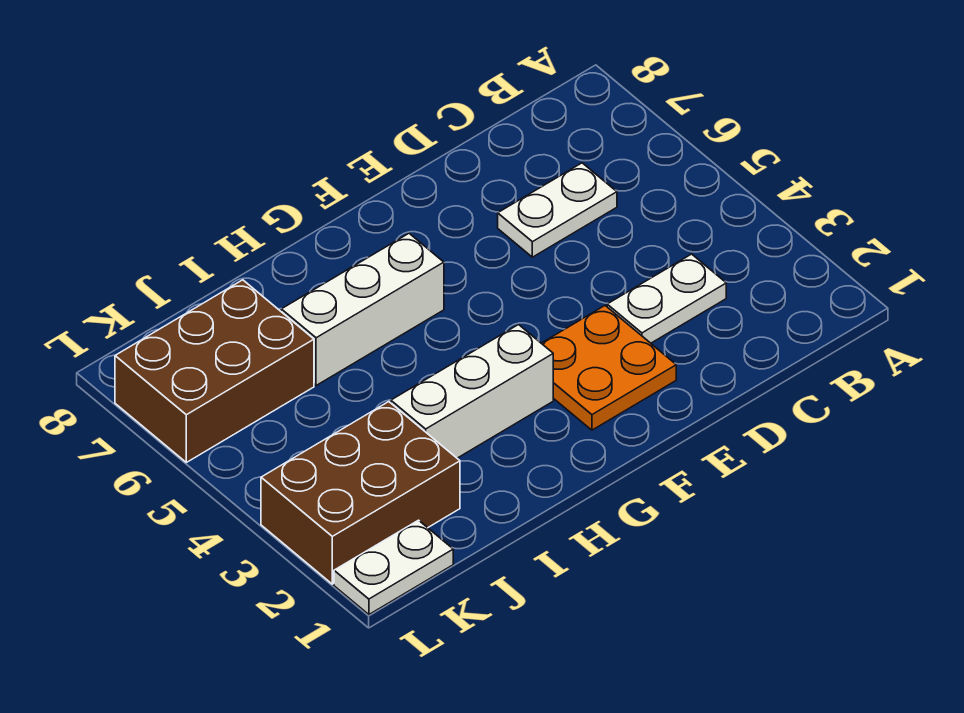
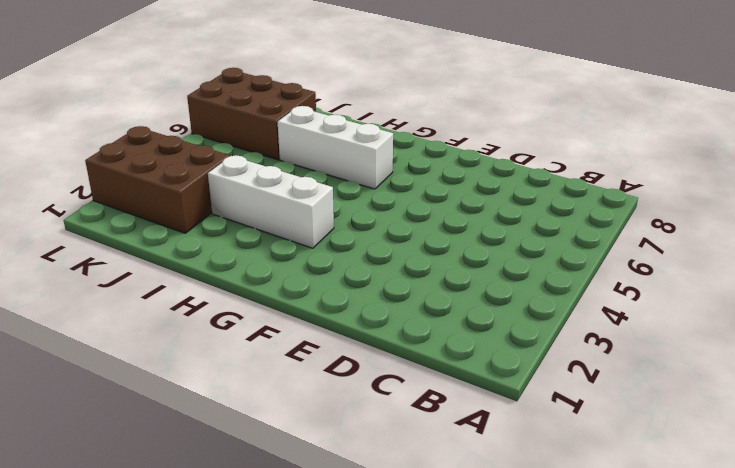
none -> white plate C3:D3 level 1
none -> white plate C6:D6 level 1

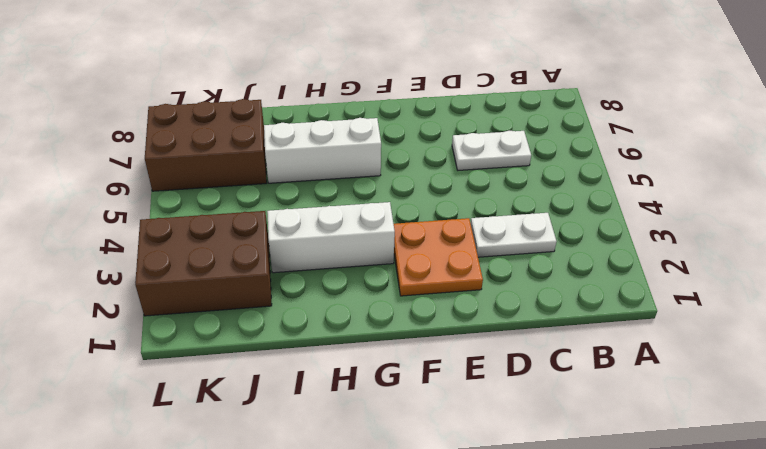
none -> white plate K1:L1 level 1

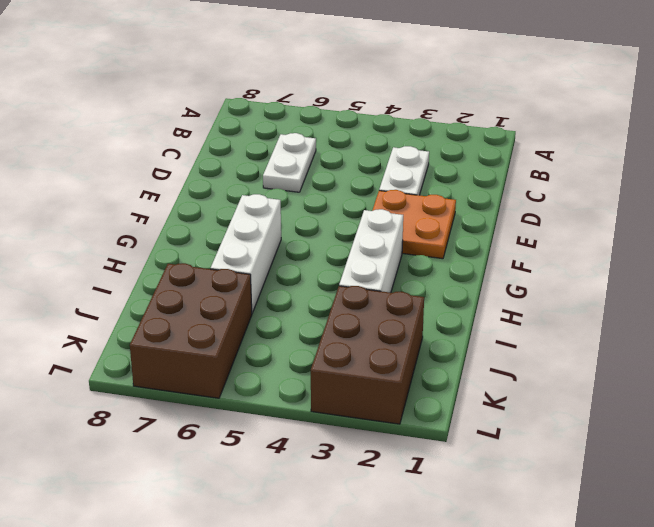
none -> white plate K1:L1 level 1

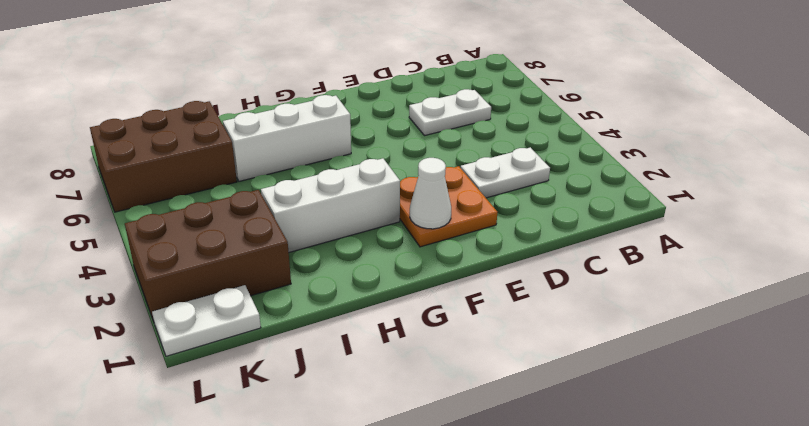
white cone F2 level 2 -> none

